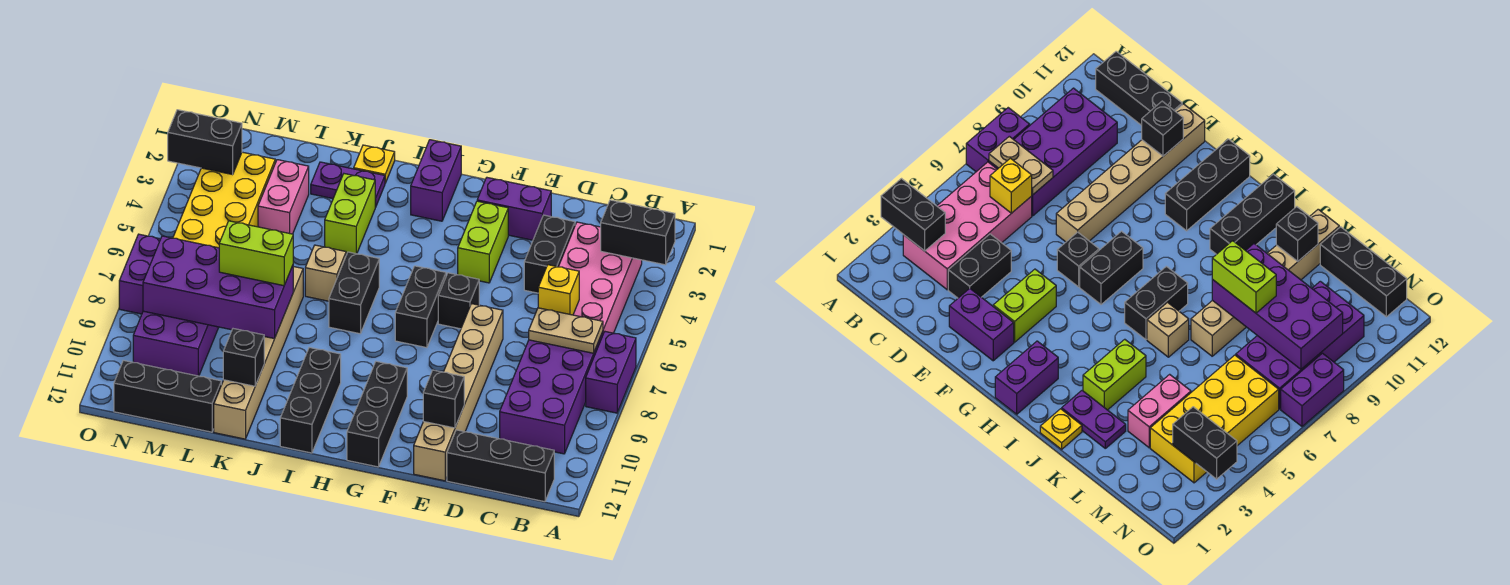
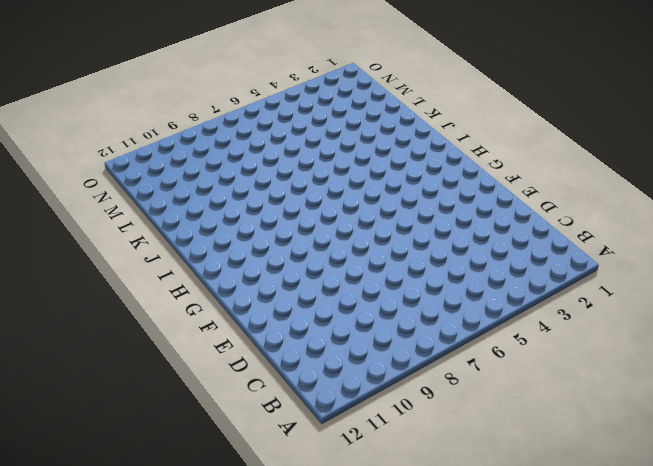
none -> purple brick A7:A8 level 1
none -> pink brick B3:C6 level 1
none -> purple brick B7:C10 level 1
none -> black brick B12:D12 level 1

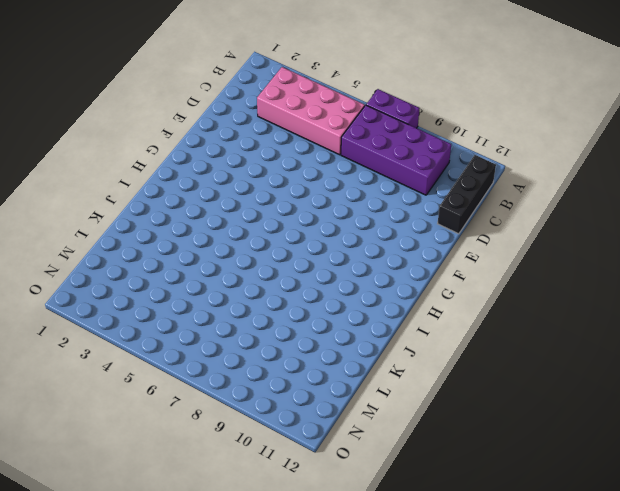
none -> black brick D3:D4 level 1
none -> purple brick E2:F2 level 1
none -> tan brick E7:E12 level 1
none -> lime brick F3:F4 level 1

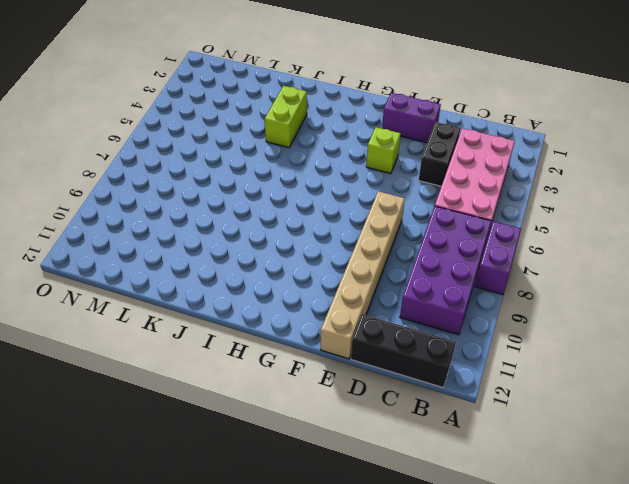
lime brick F4 level 1 -> lime brick F3:F4 level 1
none -> black brick F6 level 1
none -> black brick G6:G7 level 1
none -> black brick G10:G12 level 1
none -> purple brick H1:H2 level 1

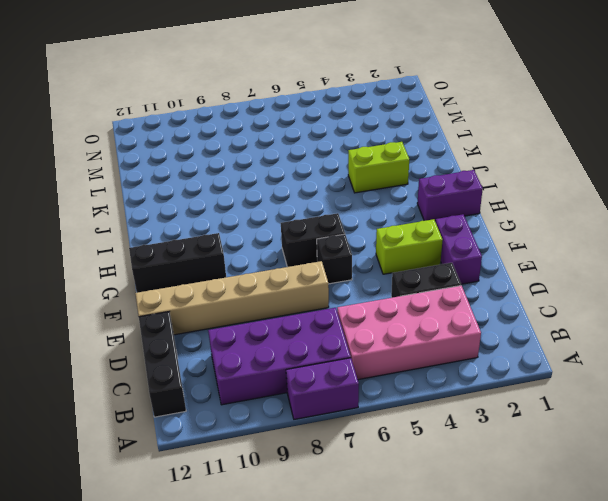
none -> black brick I6:I7 level 1
none -> black brick I10:I12 level 1
none -> yellow plate J1 level 1
none -> purple plate J2:K2 level 1

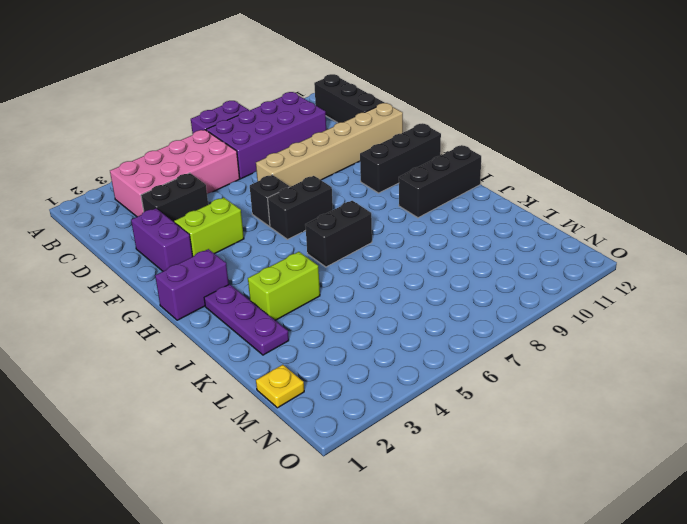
purple plate I2:K2 level 1 -> purple plate J2:K2 level 1
yellow plate M1 level 1 -> yellow plate J1 level 1
none -> tan brick J6 level 1
none -> tan brick K7:K12 level 1
none -> pink brick L3:L4 level 1
none -> black brick L12:N12 level 1

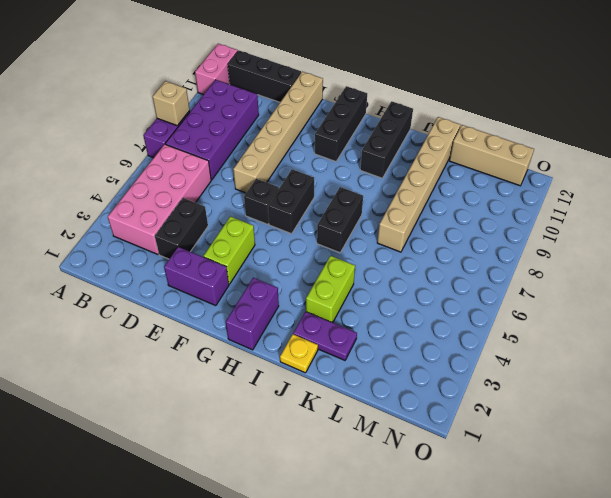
tan brick A8 level 2 -> tan brick J6 level 1
pink brick A11:A12 level 1 -> pink brick L3:L4 level 1
tan brick L12:N12 level 1 -> black brick L12:N12 level 1
none -> yellow brick M3:N6 level 1
none -> purple brick M7:N10 level 1
none -> purple brick O7:O8 level 1
none -> black brick A3:B3 level 2

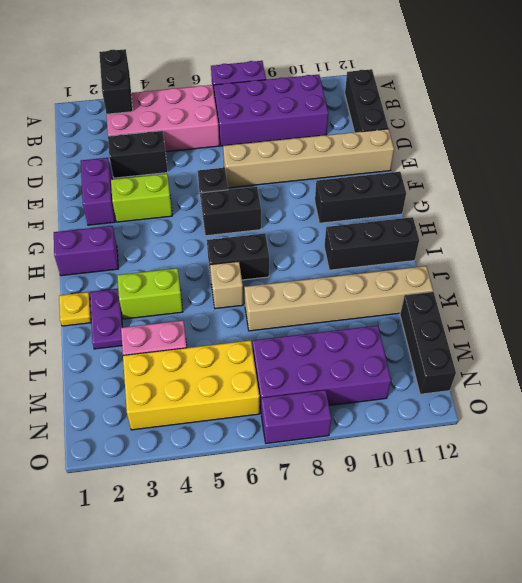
none -> tan plate B7:C7 level 2
none -> yellow brick C6 level 2
none -> black brick E11 level 2
none -> purple brick K8:N9 level 2

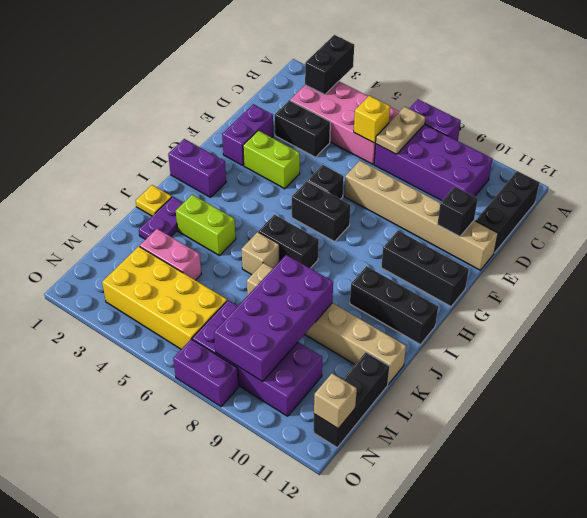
tan brick N12 level 2 -> none
none -> black brick K11 level 2
none -> black brick N3:O3 level 2
none -> lime brick K8:L8 level 3

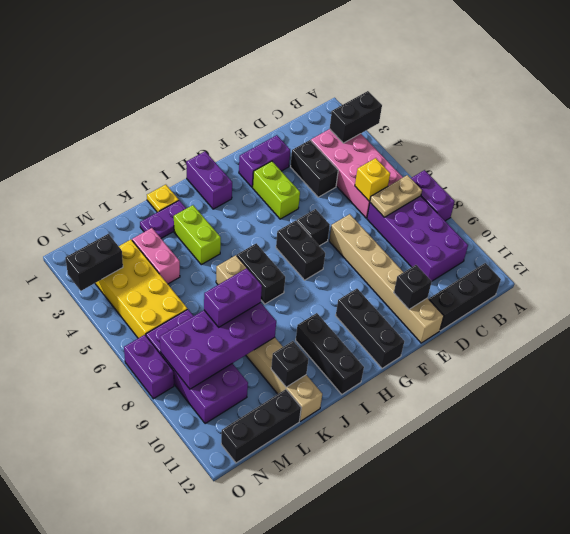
purple brick K8:L8 level 3 -> lime brick K8:L8 level 3

